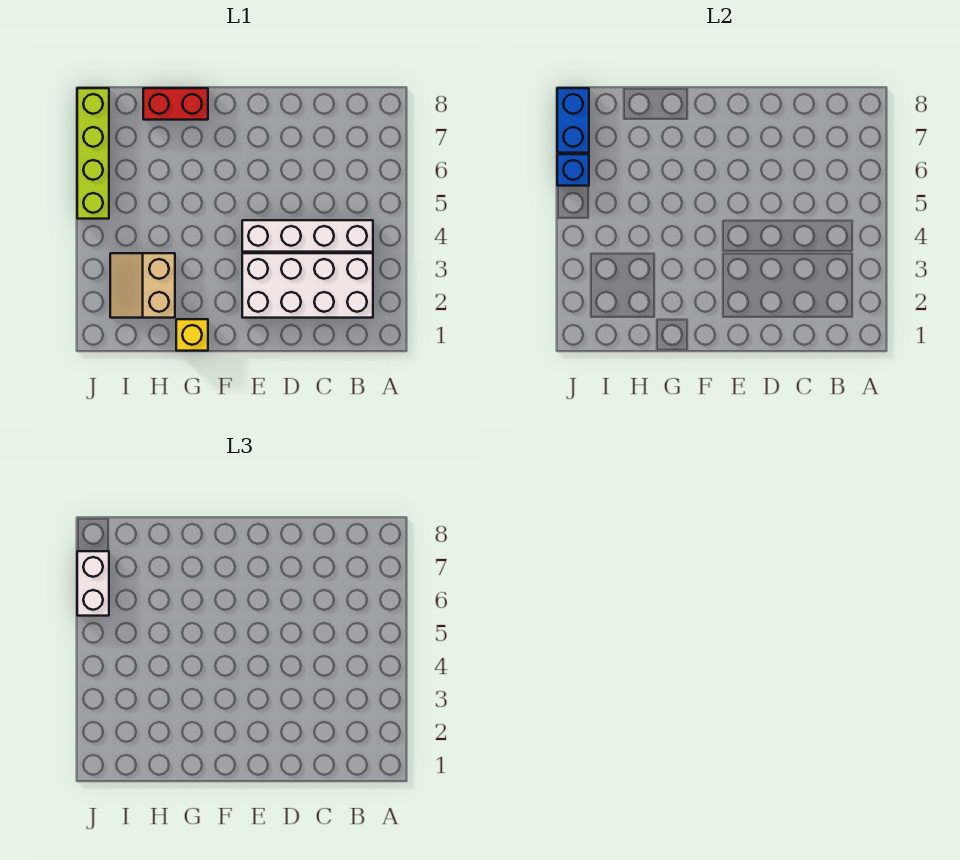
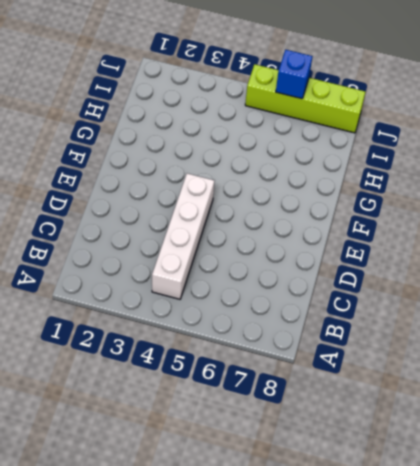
none -> white brick B2:E3 level 1
none -> yellow brick G1 level 1

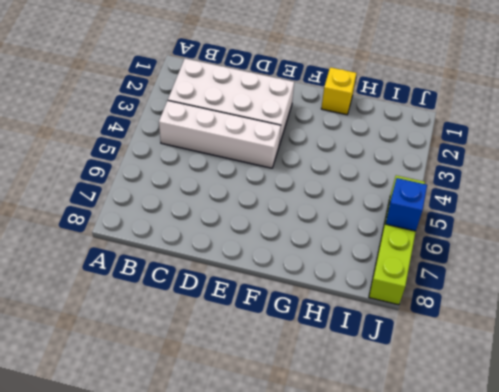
none -> red brick G8:H8 level 1
none -> tan slope H2:I3 level 1 top H

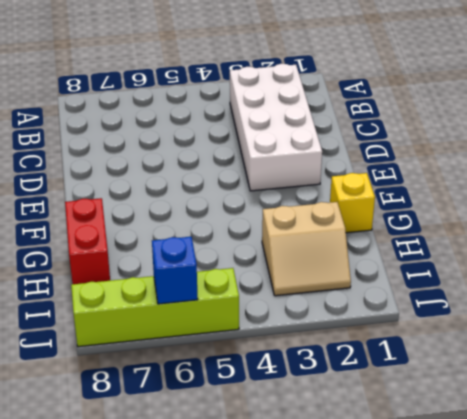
none -> white brick B4:E4 level 1
none -> blue brick J7:J8 level 2

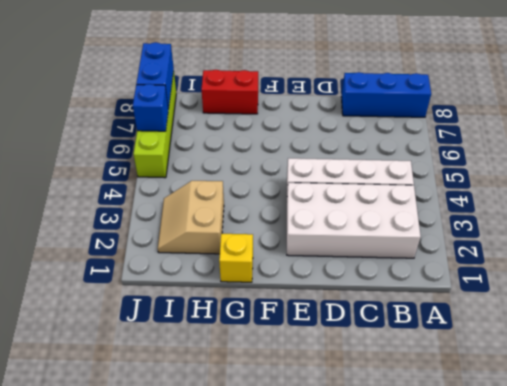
blue brick A8:C8 level 1 -> none
none -> white brick J6:J7 level 3

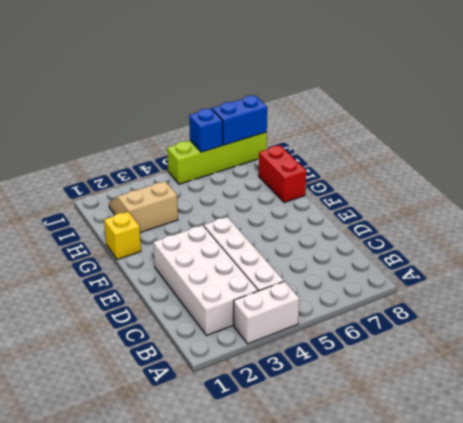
white brick A3:A4 level 1 -> white brick J6:J7 level 3

